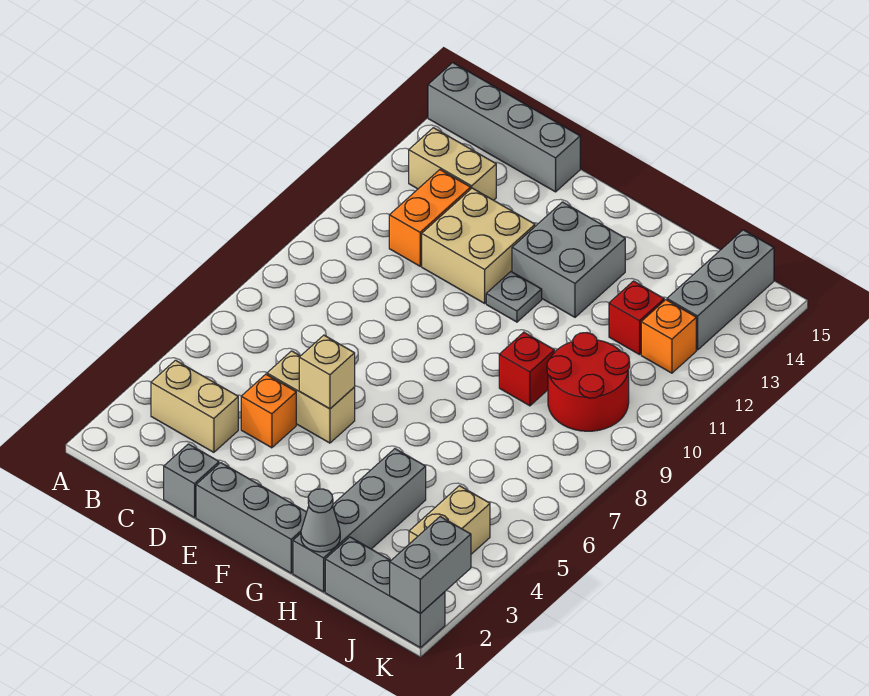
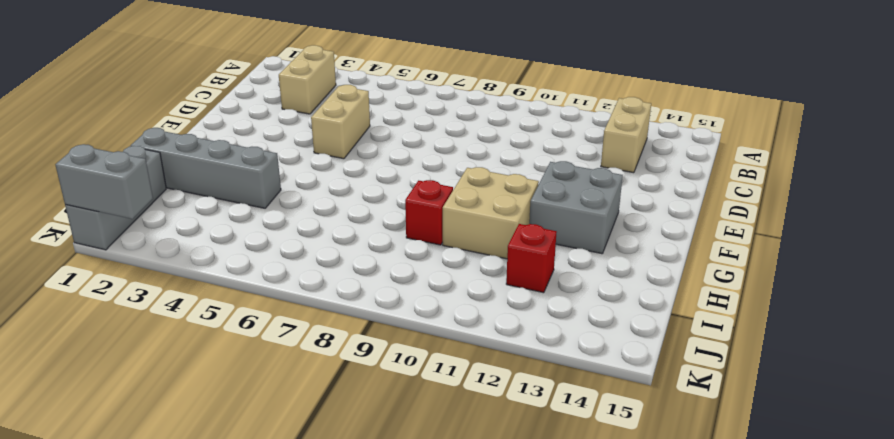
tan brick G10:H11 level 1 -> tan brick D11:E12 level 1
none -> grey brick A15:D15 level 1
none -> orange brick C11:C12 level 1
none -> grey brick D1 level 1

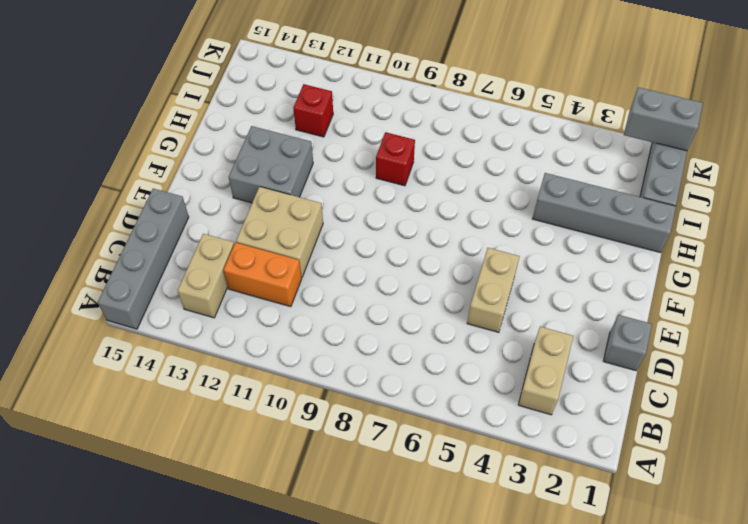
none -> orange brick D4 level 1
none -> grey brick E1:G1 level 1
none -> grey plate F11 level 1

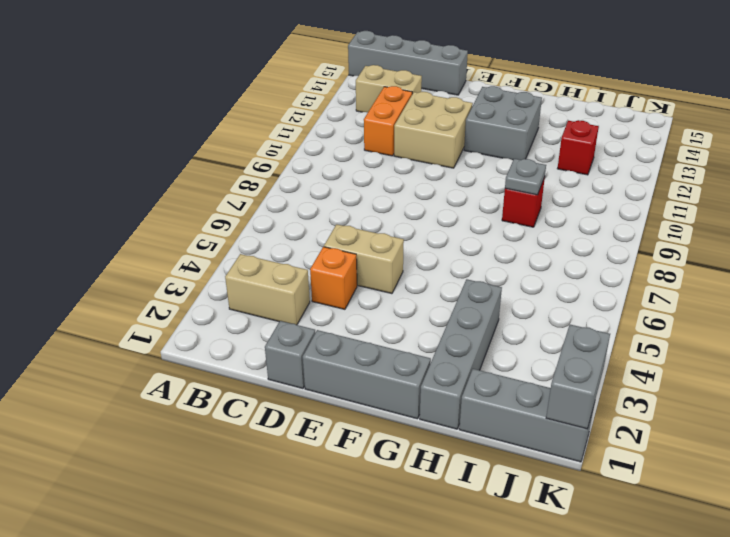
grey plate H9 level 2 -> grey plate F11 level 1
none -> red round brick I9:J10 level 1
none -> tan brick J3:J4 level 1
none -> orange brick J12 level 1

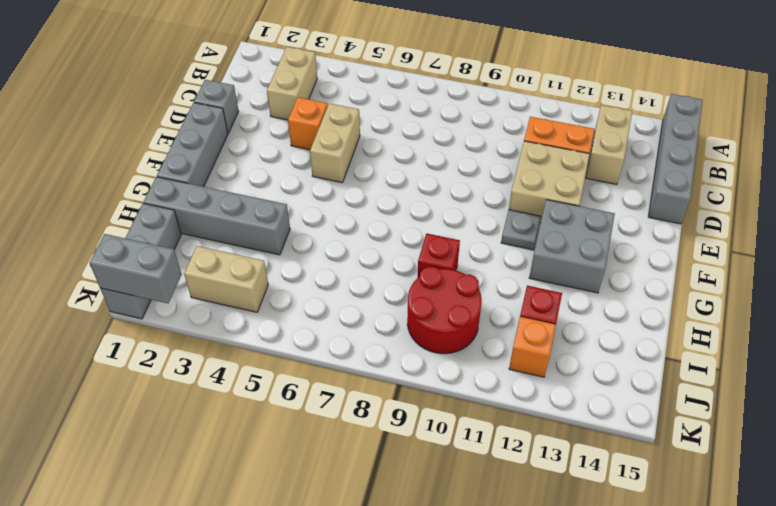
none -> grey brick J13:J15 level 1
none -> tan brick E5 level 2
none -> grey cone H1 level 2

